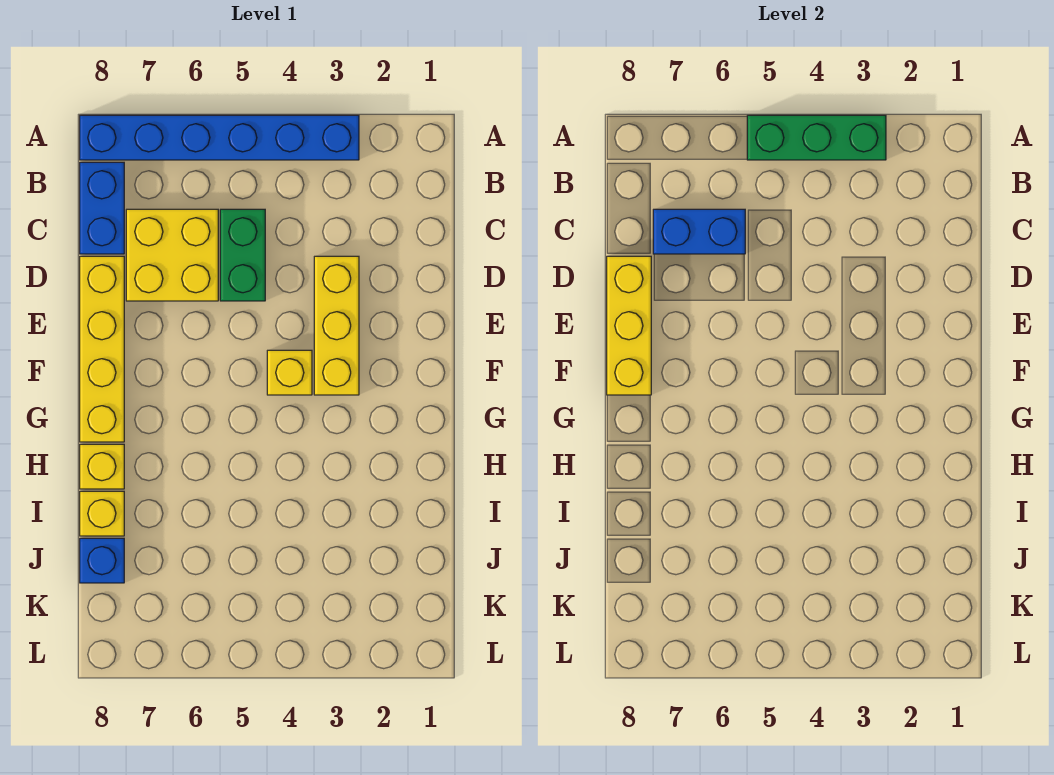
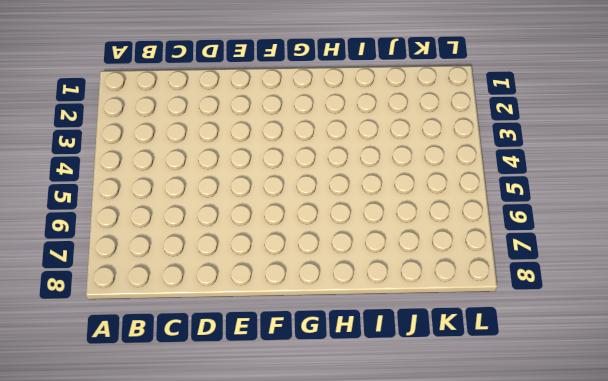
none -> blue brick A3:A8 level 1
none -> blue brick B8:C8 level 1
none -> green brick C5:D5 level 1

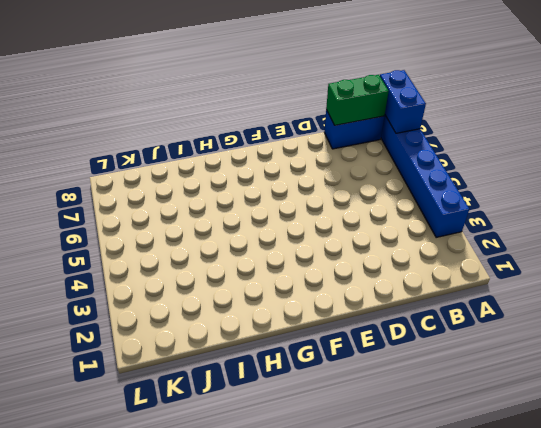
blue brick A7:A8 level 2 -> blue brick C6:C7 level 2
green brick B8:C8 level 2 -> green brick C5:D5 level 1
none -> yellow brick C6:D7 level 1
none -> yellow brick D3:F3 level 1
none -> yellow brick D8:G8 level 1

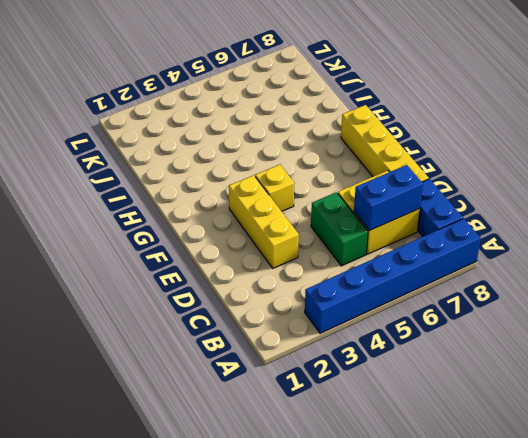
none -> yellow brick H8 level 1
none -> yellow brick I8 level 1
none -> blue brick J8 level 1

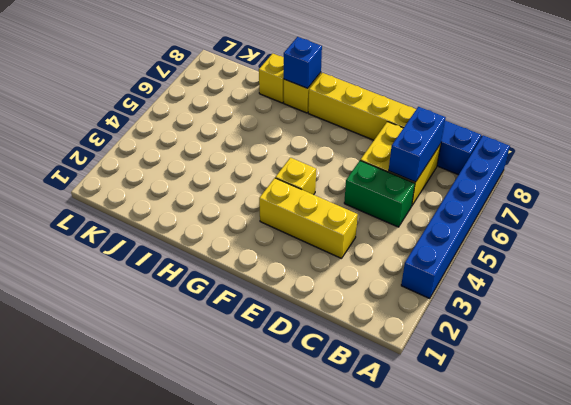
blue brick H8 level 2 -> blue brick J8 level 1
none -> green brick A3:A5 level 2
none -> yellow brick D8:F8 level 2

